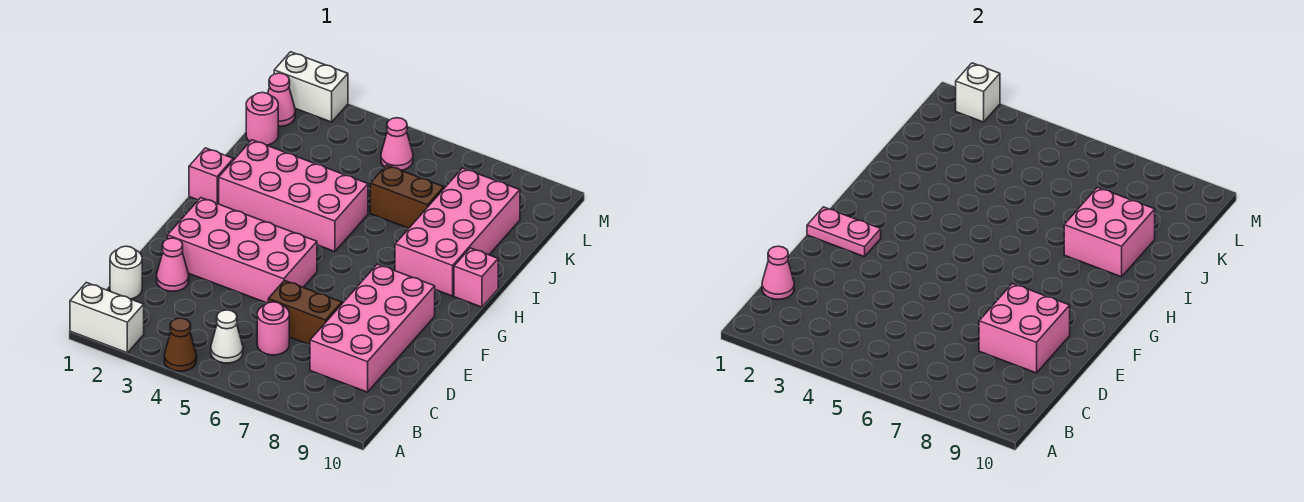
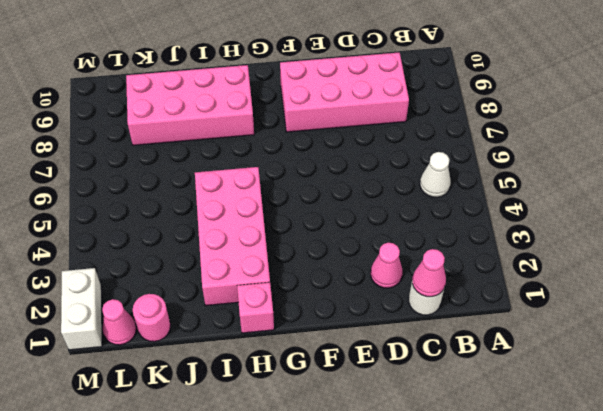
none -> white brick A1:A2 level 1
none -> brown cone A4 level 1
none -> pink round brick C6 level 1

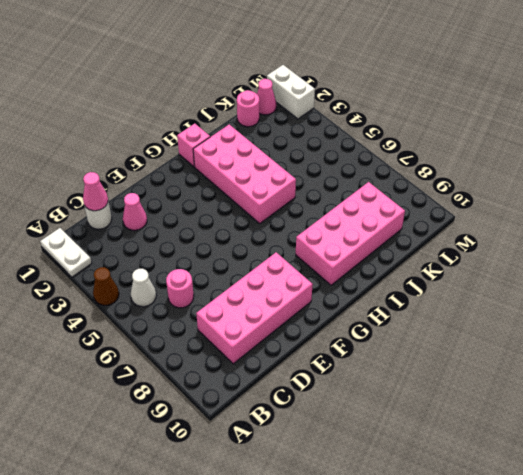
white plate A1:A2 level 1 -> white brick A1:A2 level 1
none -> brown brick D6:D7 level 1
none -> pink brick E2:F5 level 1
none -> pink brick H10 level 1

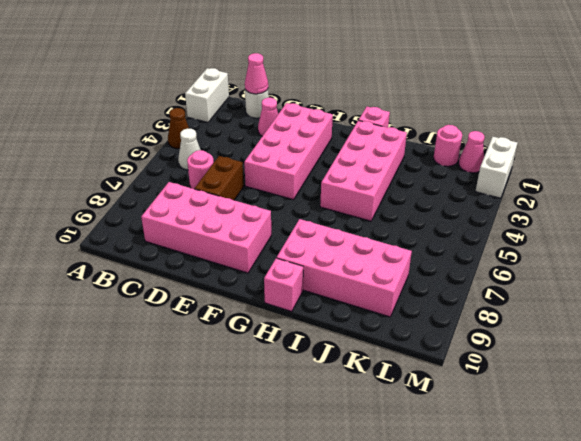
none -> brown brick J6:J7 level 1
none -> pink cone L5 level 1
none -> pink brick D8:E9 level 2

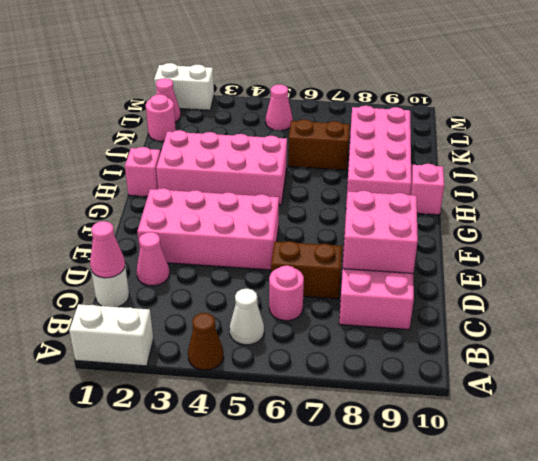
none -> pink plate F1:F2 level 2
none -> pink brick I8:J9 level 2
none -> white brick M2 level 2

